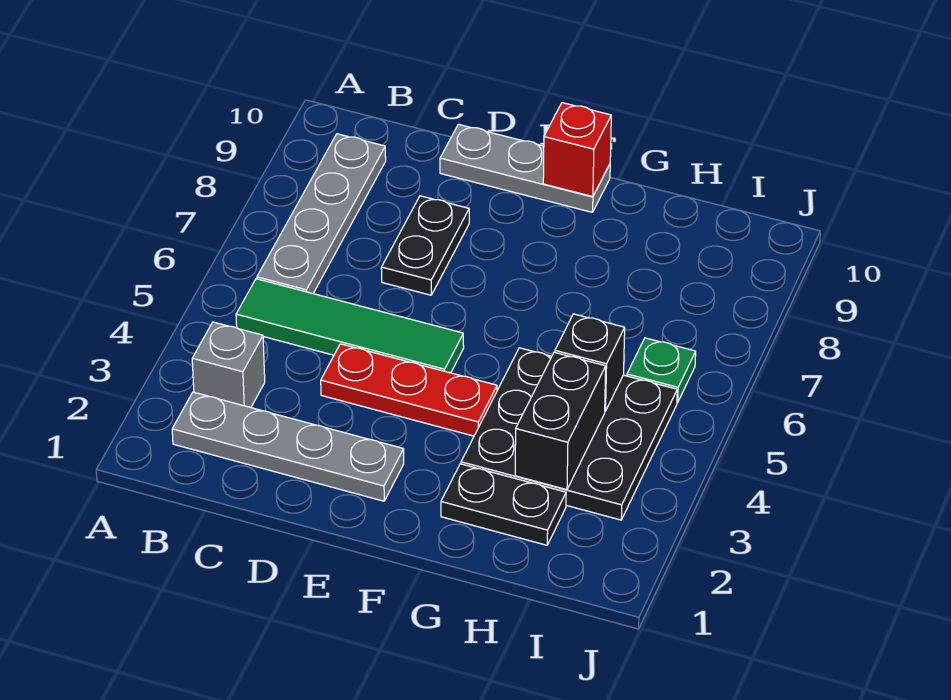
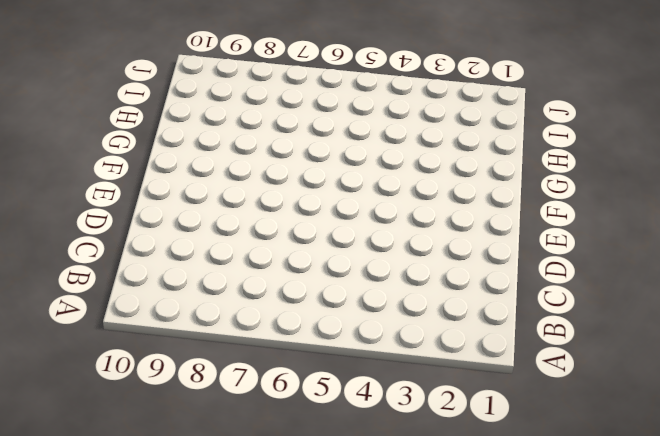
none -> grey plate B2:E2 level 1
none -> grey brick B3 level 1
none -> green tile B5:E5 level 1

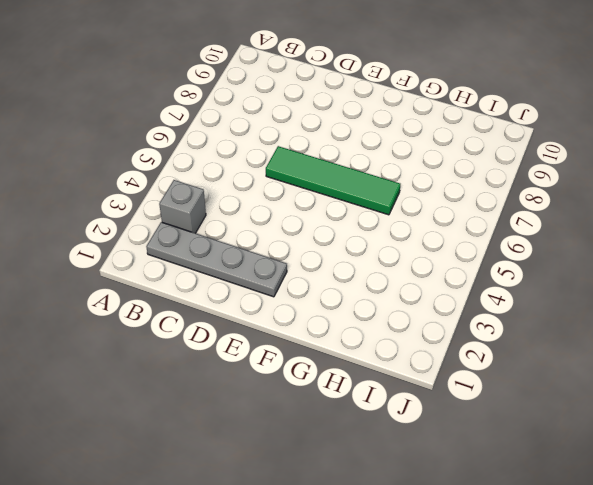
green tile D6:G6 level 1 -> green tile B5:E5 level 1
none -> grey plate B6:B9 level 1
none -> red plate D4:F4 level 1
none -> black plate D7:D8 level 1

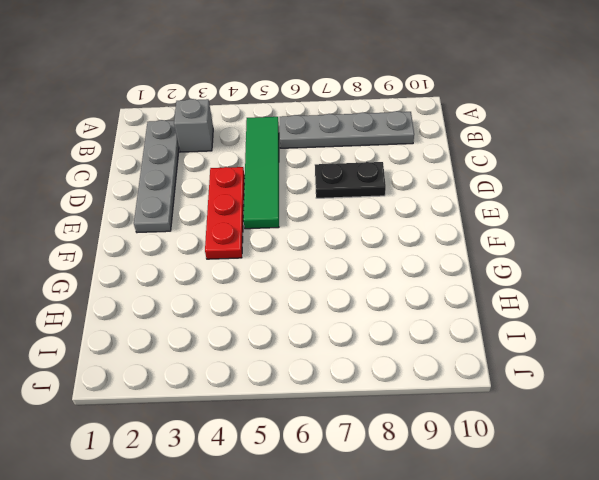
none -> grey plate D10:F10 level 1
none -> black plate G2:H2 level 1
none -> black plate G3:I5 level 1

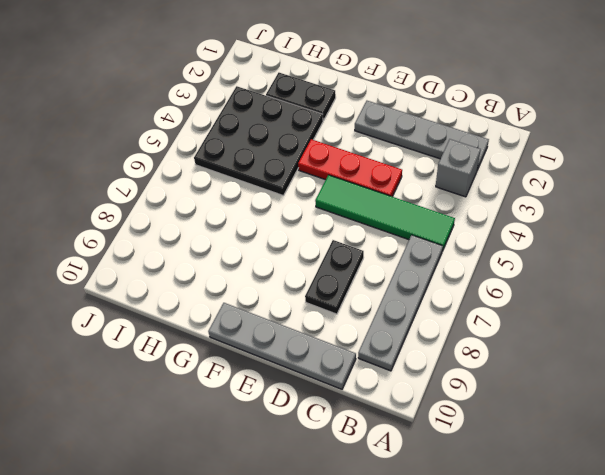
grey plate C10:F10 level 1 -> grey plate D10:F10 level 1
none -> green plate I6 level 1
none -> red brick F10 level 2
none -> black brick H3:H4 level 2

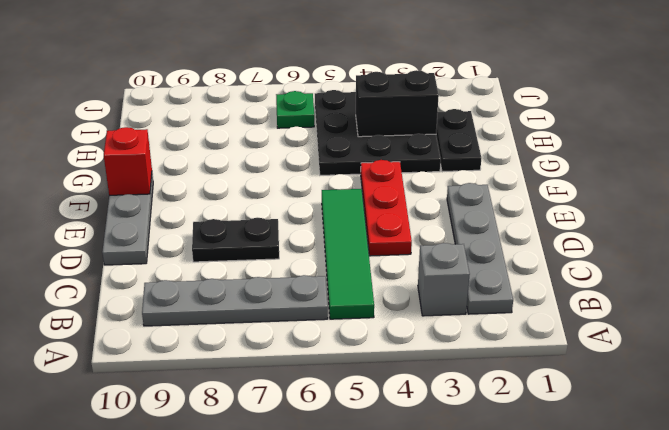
none -> black brick H5 level 2

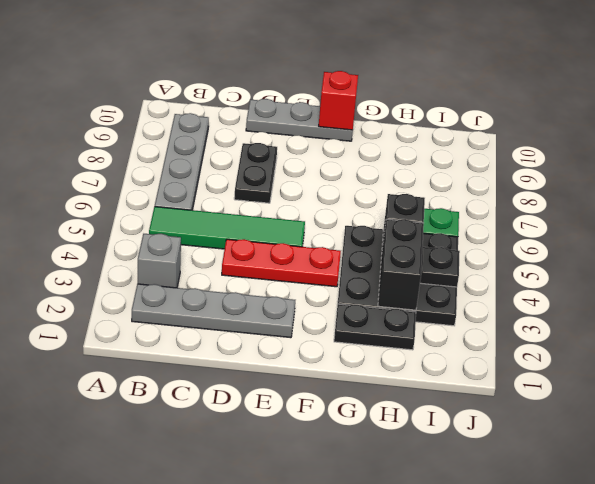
black plate I4 level 2 -> none

